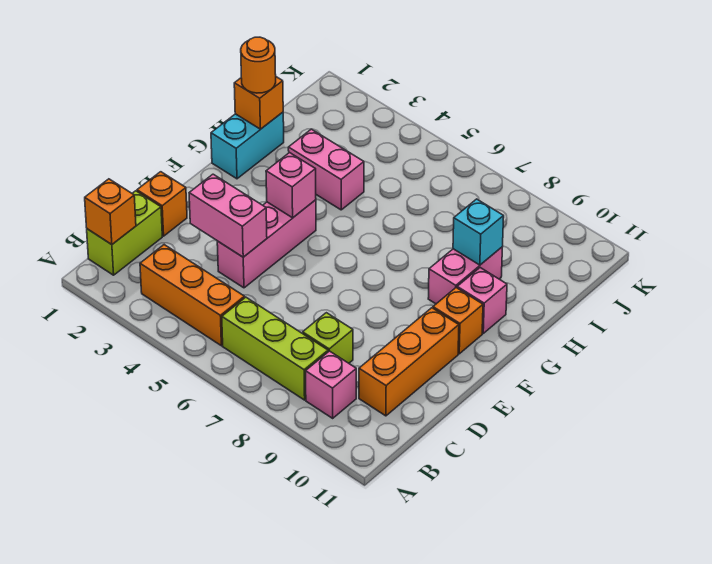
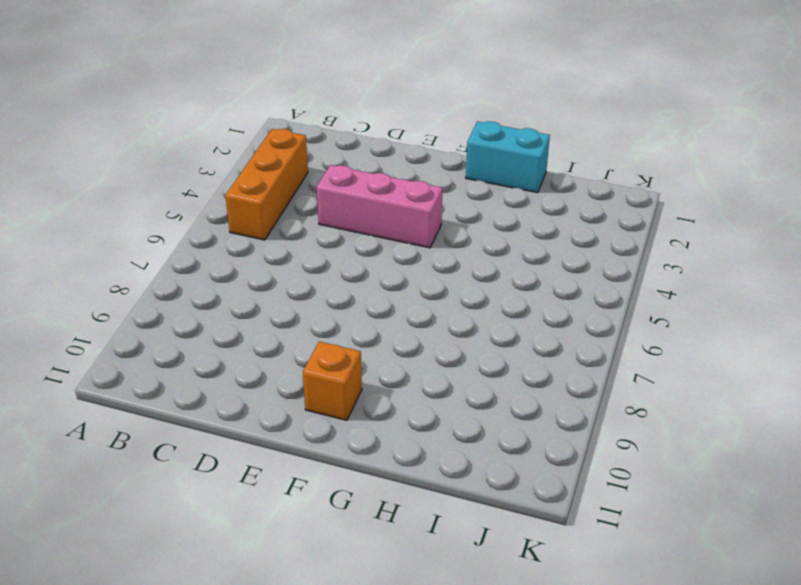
none -> lime brick B1:C1 level 1
none -> lime brick B6:B8 level 1
none -> pink brick B9 level 1

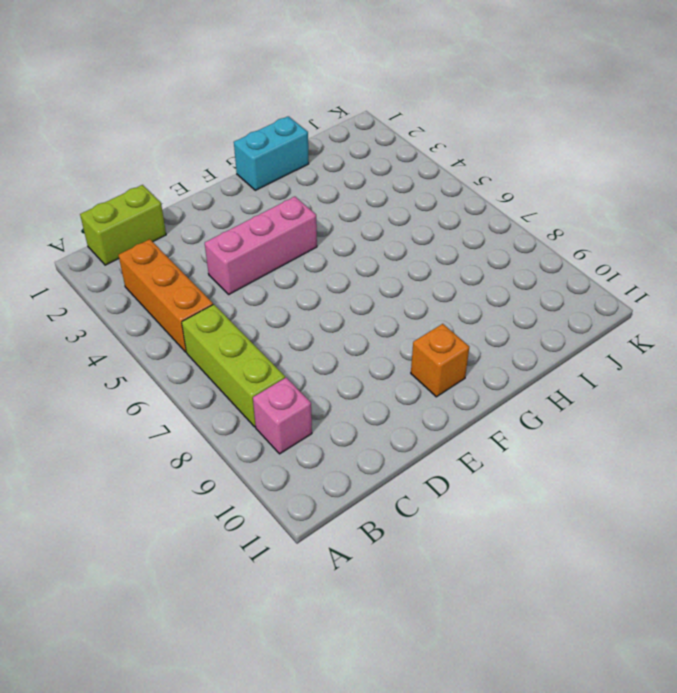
none -> lime brick C8 level 1
none -> orange brick C10:E10 level 1
none -> orange brick D1 level 1

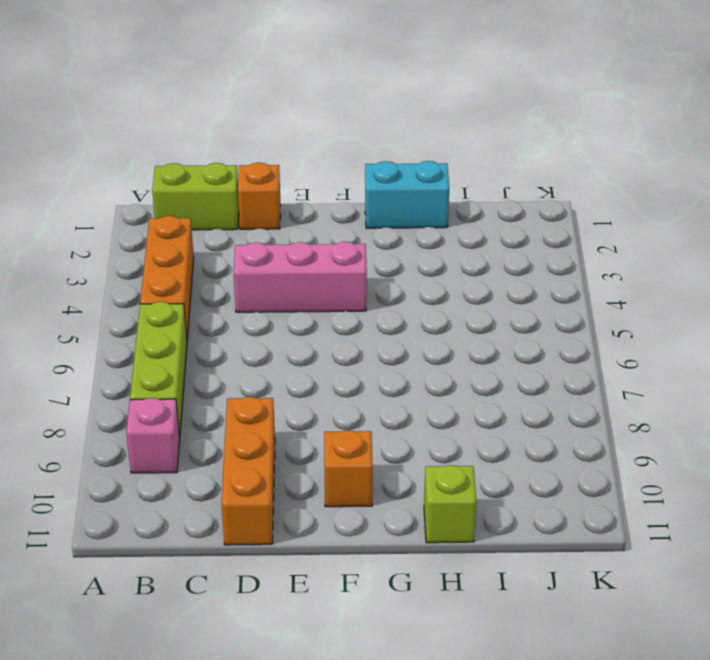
orange brick D9:D11 level 1 -> orange brick C10:E10 level 1
lime brick H11 level 1 -> lime brick C8 level 1
none -> pink brick G9:H9 level 1
none -> pink brick G10 level 1
none -> pink brick H3:H4 level 1

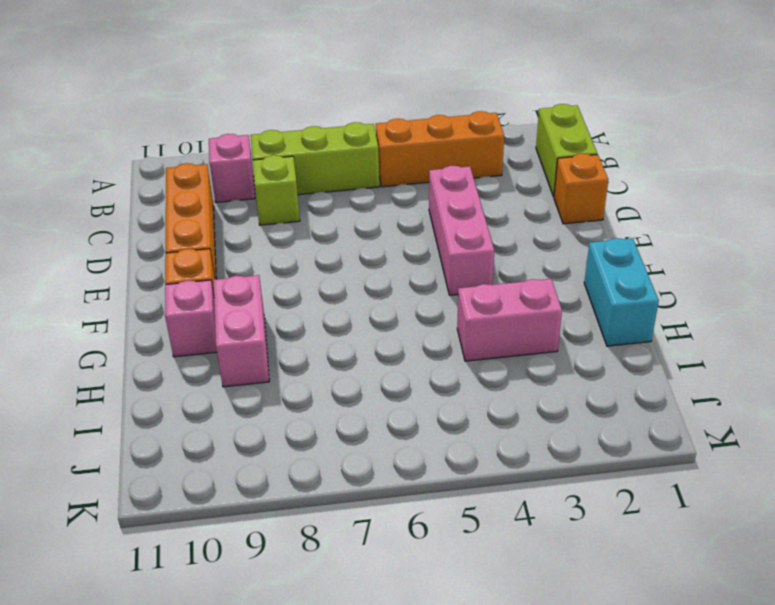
none -> orange brick B1 level 2
none -> pink brick D3:D4 level 2
none -> pink brick F4 level 2

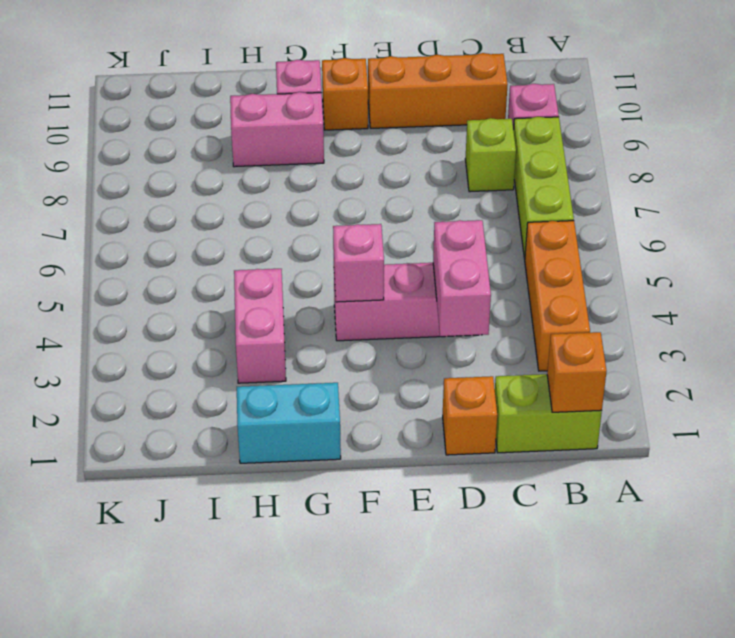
none -> orange brick H1 level 2
none -> cyan brick H9 level 2
none -> orange round brick H1 level 3

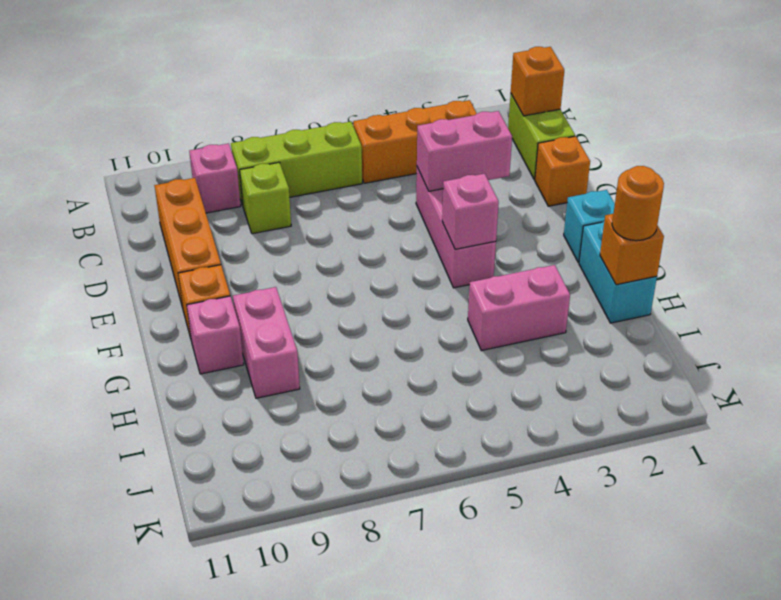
cyan brick F1 level 1 -> cyan brick H9 level 2

